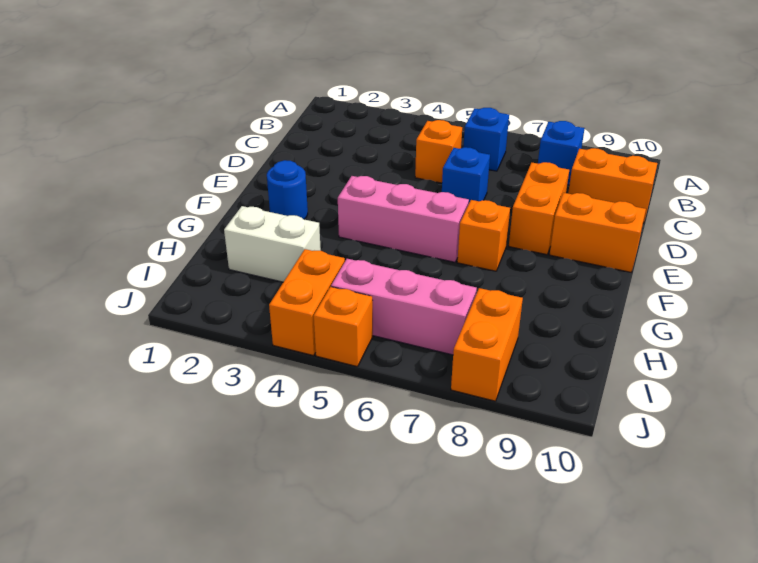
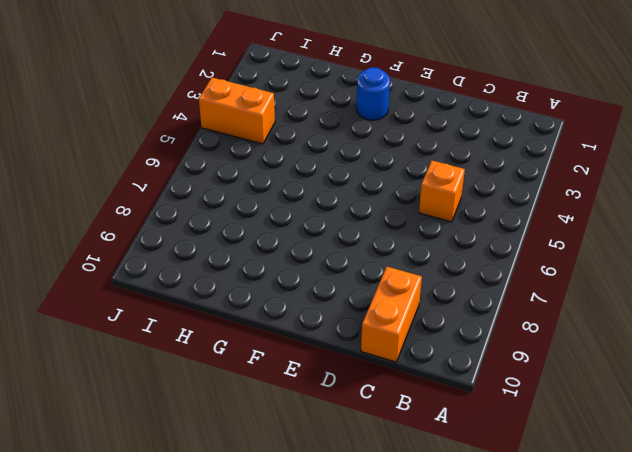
none -> blue brick B6 level 1
none -> blue brick B8 level 1
none -> blue brick D6 level 1

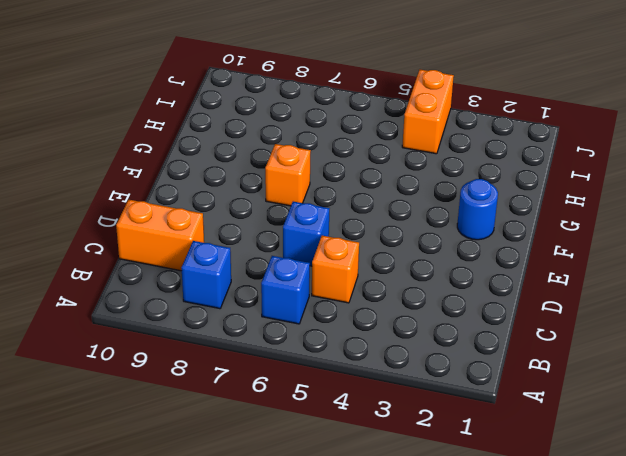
none -> orange brick D8:E8 level 1
none -> orange brick E9:E10 level 1
none -> pink brick F4:F6 level 1

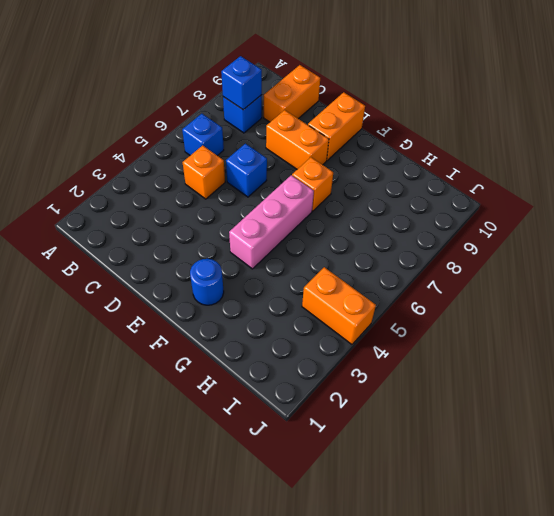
blue brick B8 level 2 -> none
none -> white brick H2:H3 level 1
none -> pink brick I5:I7 level 1
none -> orange brick I8:J8 level 1

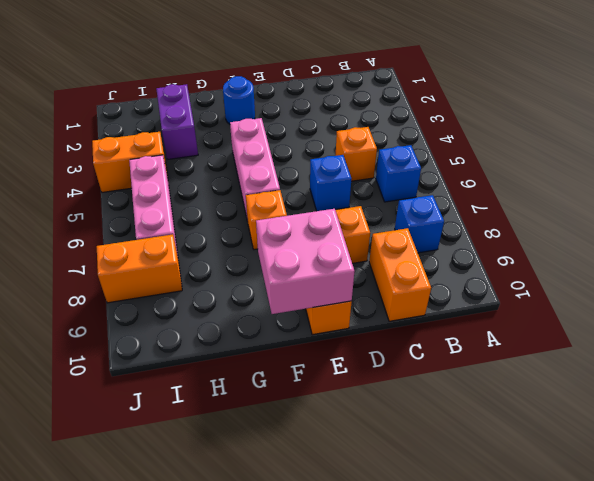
pink brick E9:F10 level 2 -> none
purple brick H2:H3 level 1 -> white brick H2:H3 level 1
none -> orange brick J5 level 1

